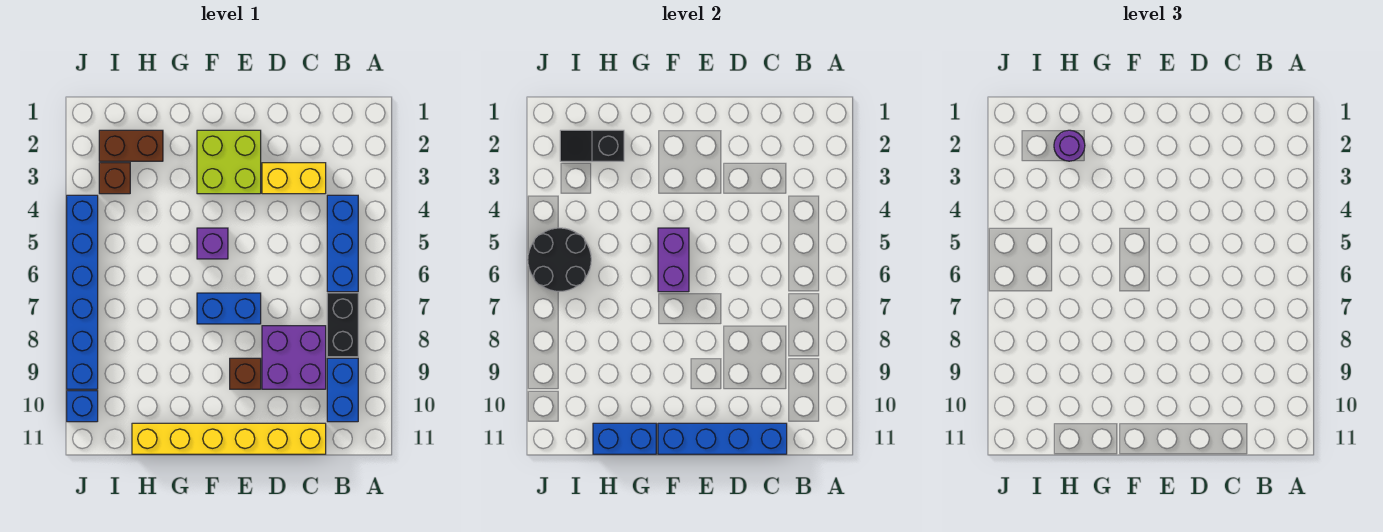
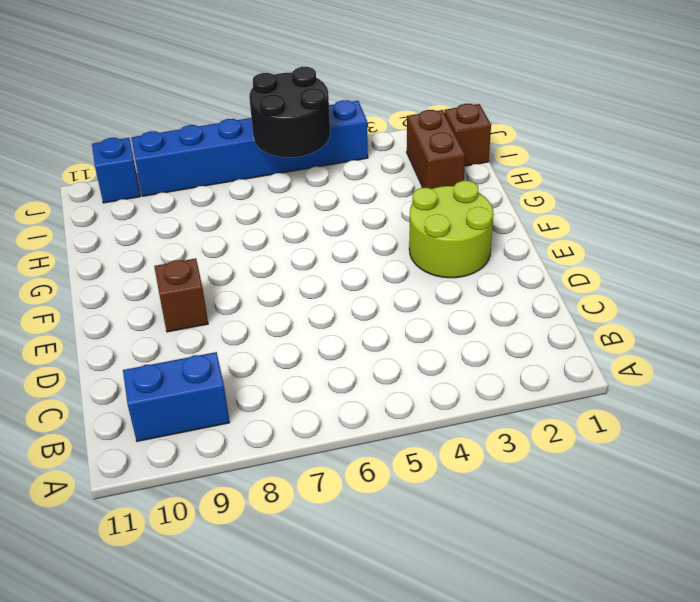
lime round brick E2:F3 level 1 -> lime brick E2:F3 level 1
brown brick I1 level 1 -> brown brick I3 level 1
none -> blue brick B4:B6 level 1
none -> black brick B7:B8 level 1
none -> yellow brick C3:D3 level 1

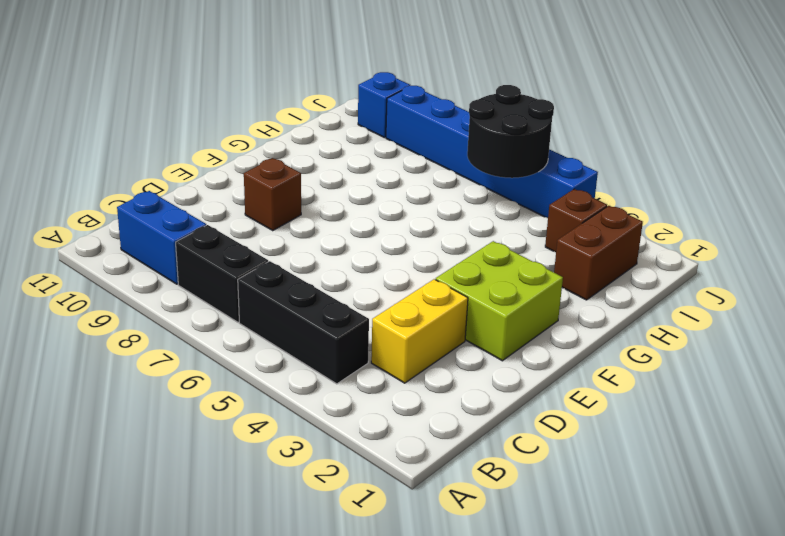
black brick B4:B6 level 1 -> blue brick B4:B6 level 1
none -> purple brick C8:D9 level 1
none -> yellow brick C11:H11 level 1
none -> blue brick E7:F7 level 1

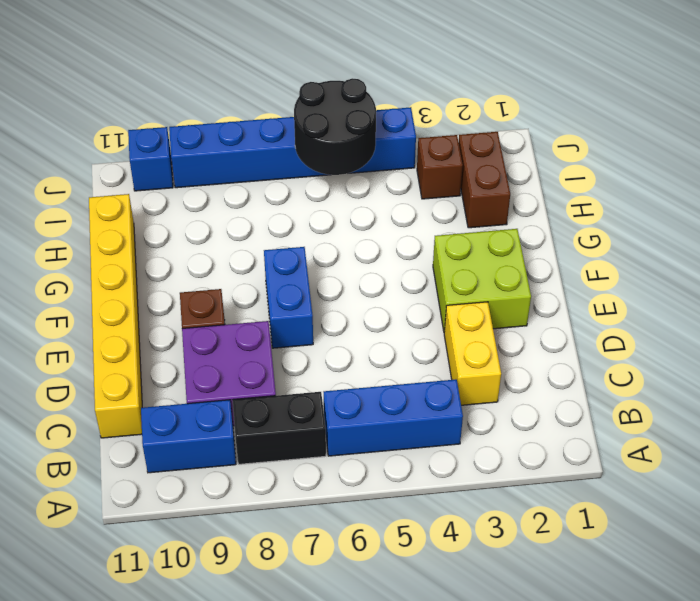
none -> purple brick F5 level 1
none -> blue brick C11:F11 level 2
none -> purple brick F5:F6 level 2

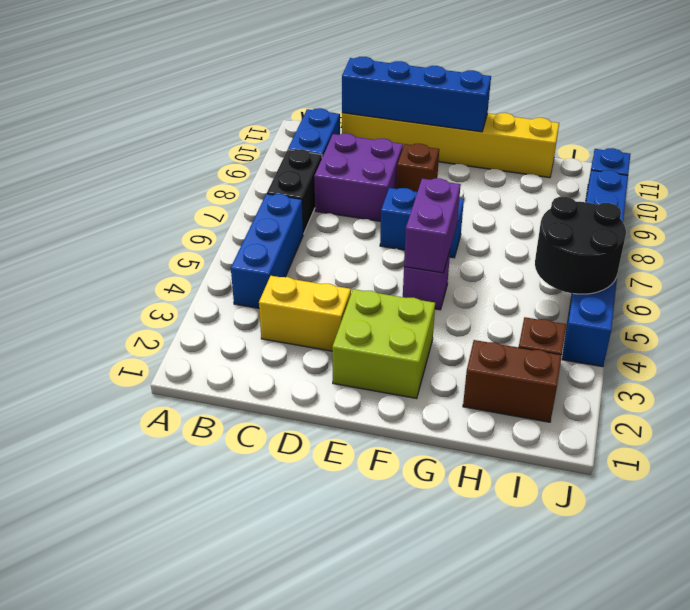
none -> blue brick G11:H11 level 2
none -> black slope H2:I2 level 2 top H
none -> purple round brick H2 level 3

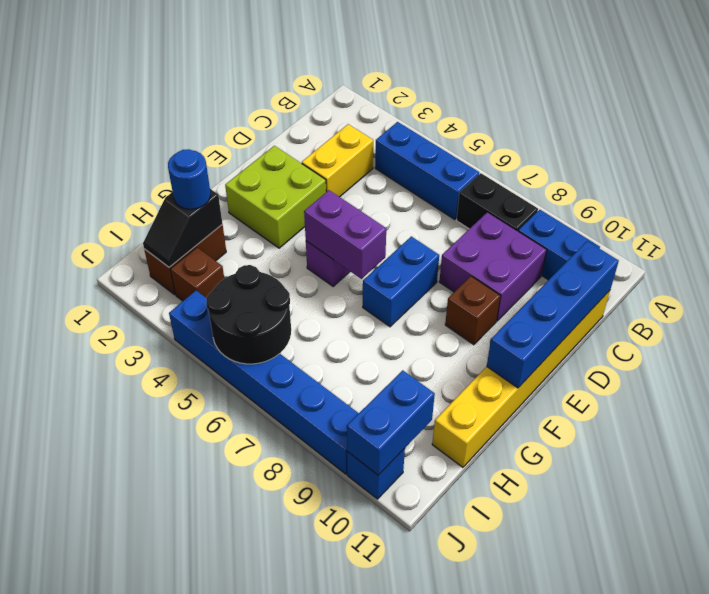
blue round brick H2 level 3 -> purple round brick H2 level 3
blue brick I10:J10 level 2 -> blue brick G11:H11 level 2

